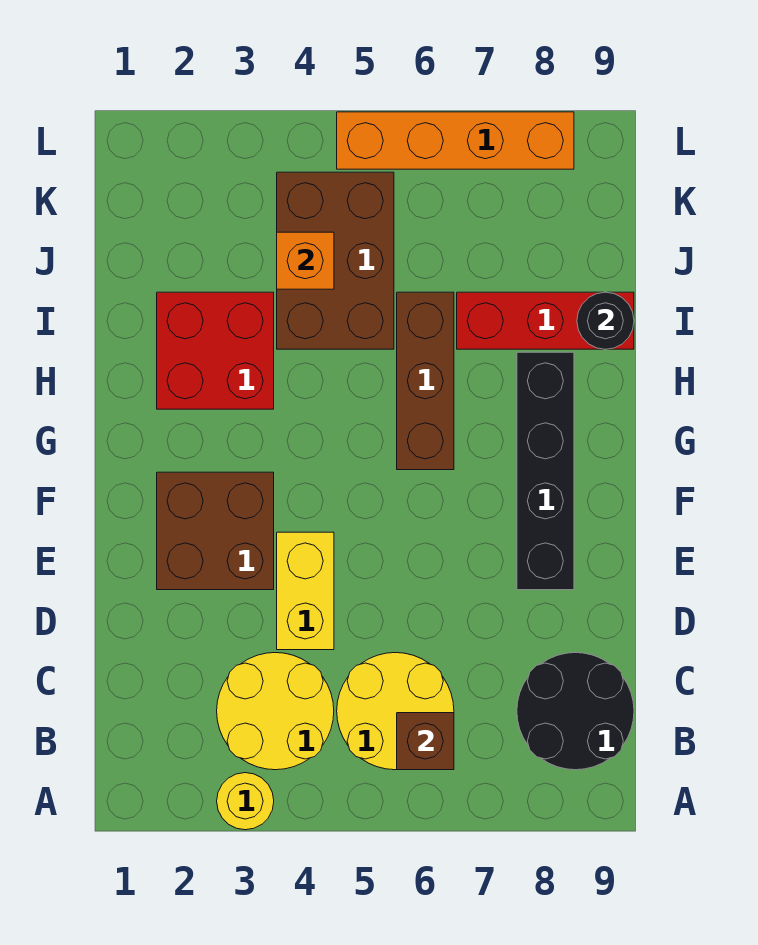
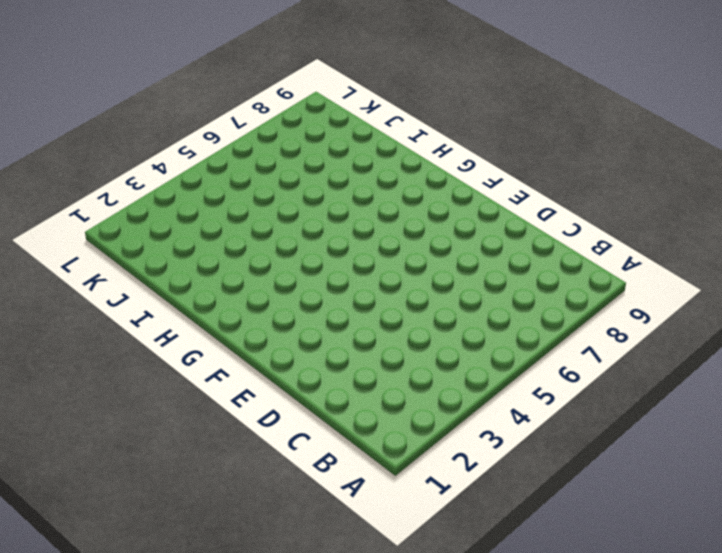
none -> yellow round brick A3 level 1
none -> yellow round brick B3:C4 level 1
none -> yellow round brick B5:C6 level 1

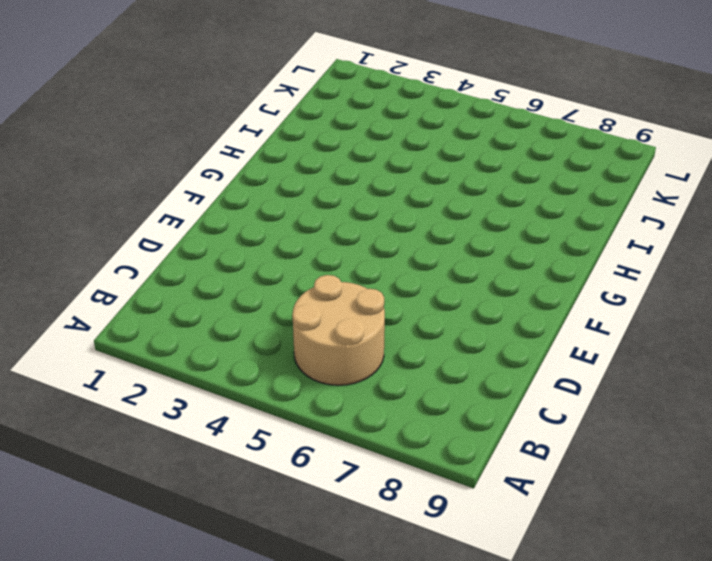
tan round brick B5:C6 level 1 -> yellow round brick B5:C6 level 1
none -> yellow round brick A3 level 1
none -> yellow round brick B3:C4 level 1
none -> black round brick B8:C9 level 1

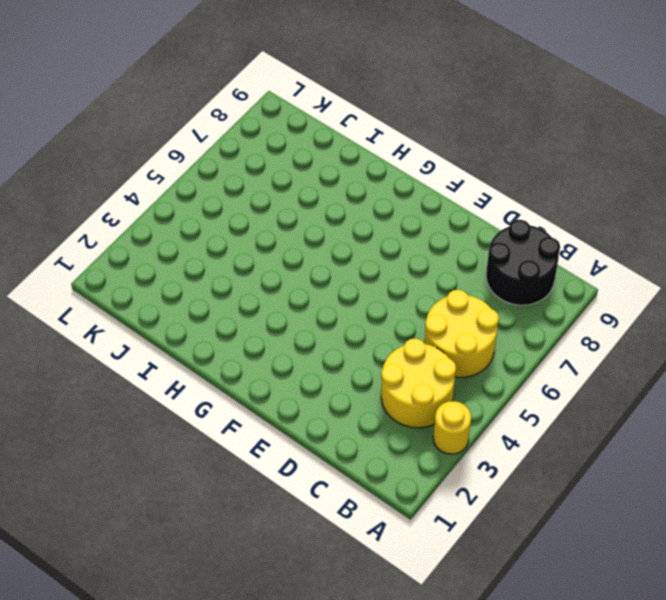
none -> yellow brick D4:E4 level 1
none -> brown brick E2:F3 level 1
none -> black brick E8:H8 level 1

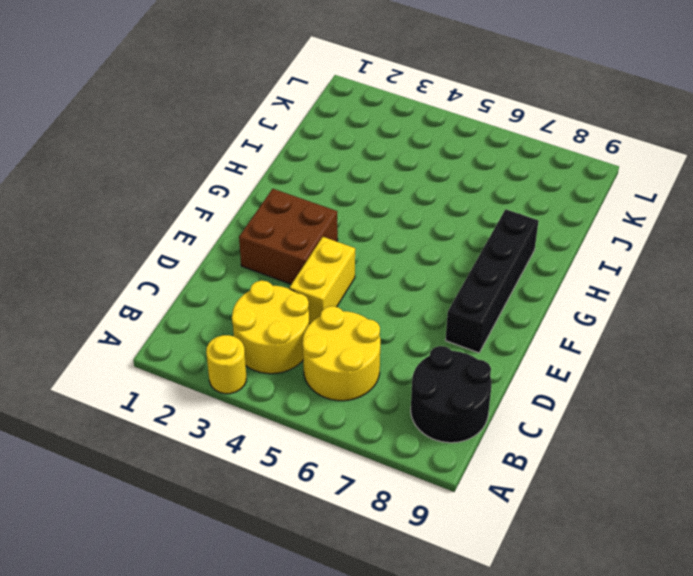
none -> brown brick G6:I6 level 1
none -> red brick H2:I3 level 1
none -> brown brick I4:K5 level 1

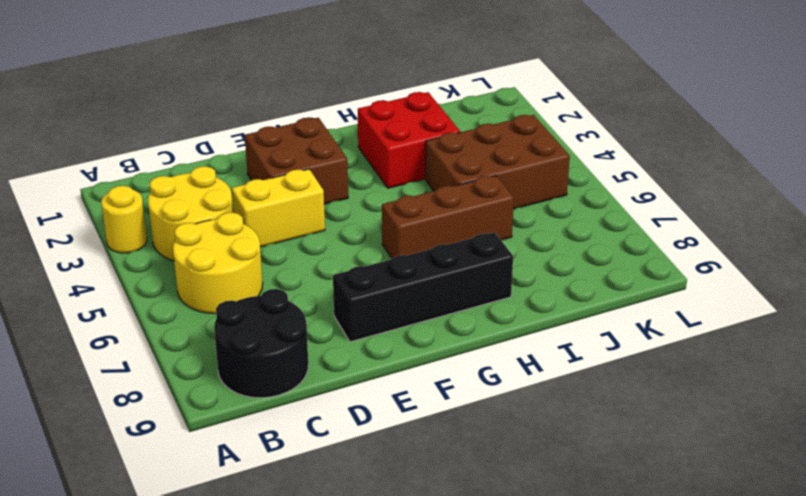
none -> red brick I7:I9 level 1
none -> orange brick L5:L8 level 1
none -> brown brick B6 level 2

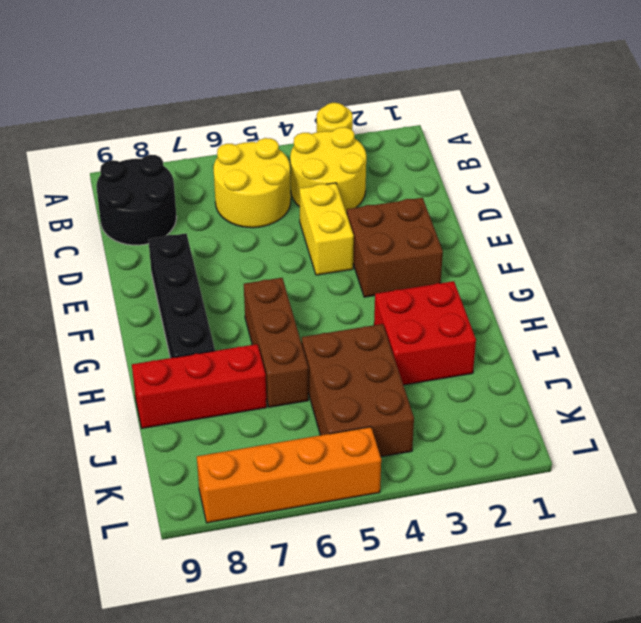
none -> brown brick B6 level 2
none -> black round brick I9 level 2
none -> orange brick J4 level 2

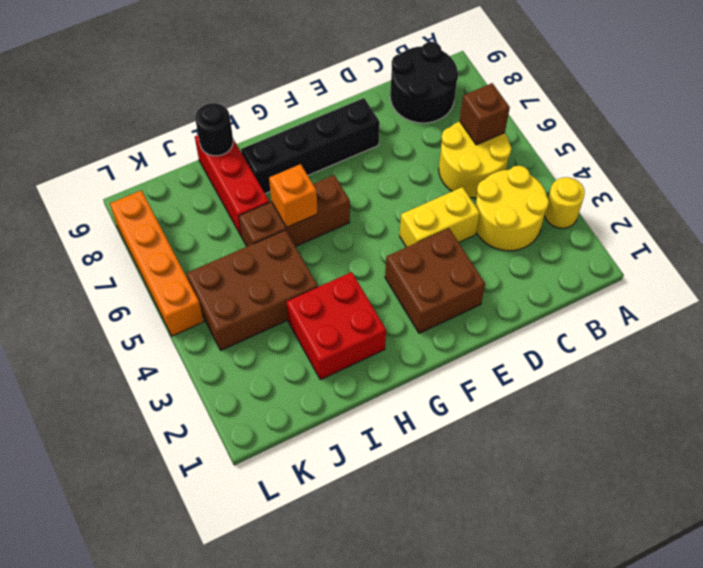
orange brick H6 level 2 -> orange brick J4 level 2

